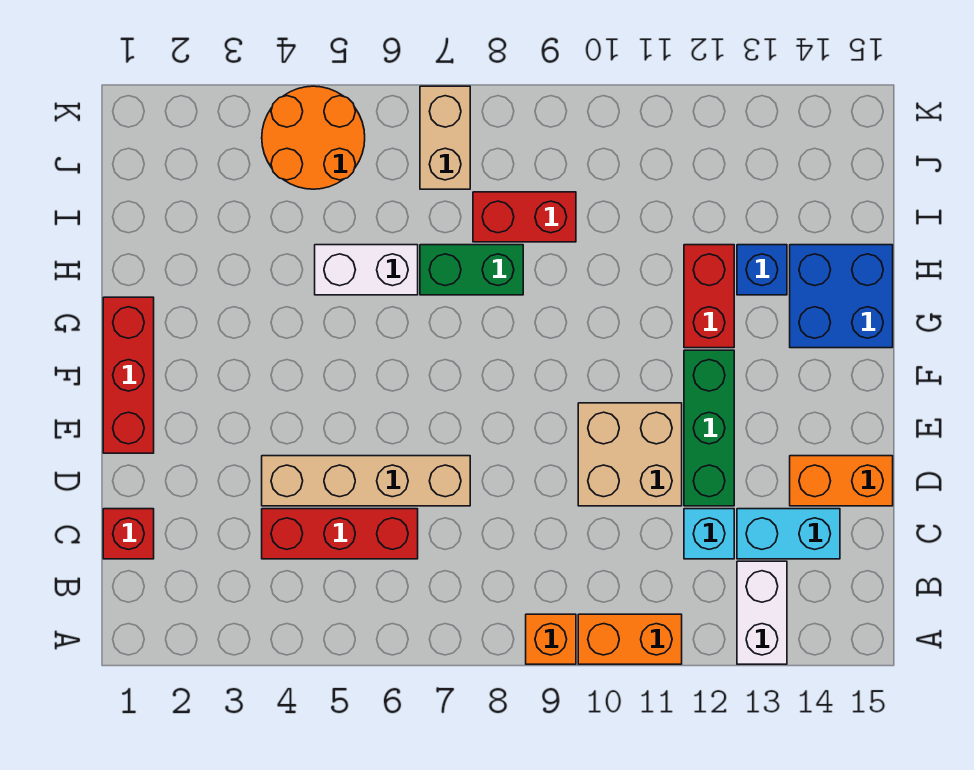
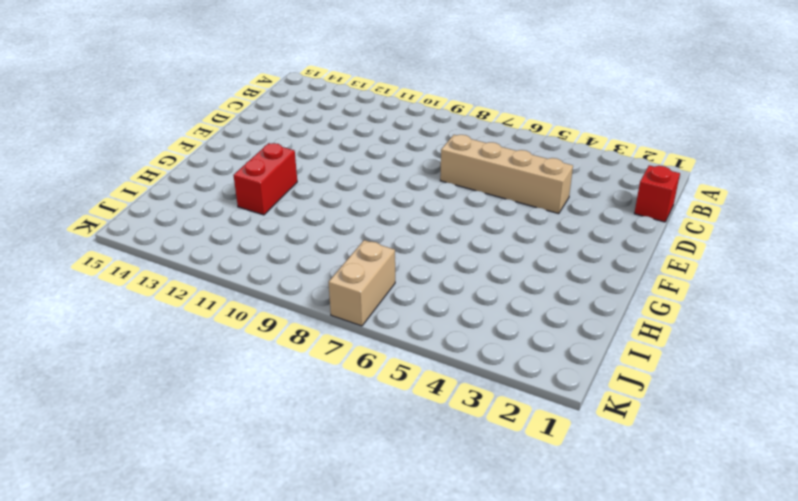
none -> orange brick A9 level 1
none -> orange brick A10:A11 level 1
none -> white brick A13:B13 level 1

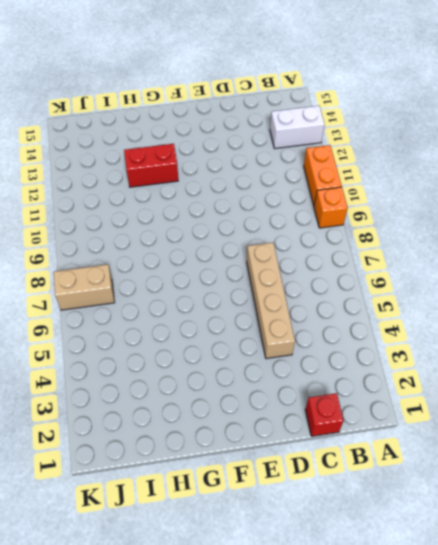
none -> red brick C4:C6 level 1
none -> cyan brick C12 level 1
none -> cyan brick C13:C14 level 1

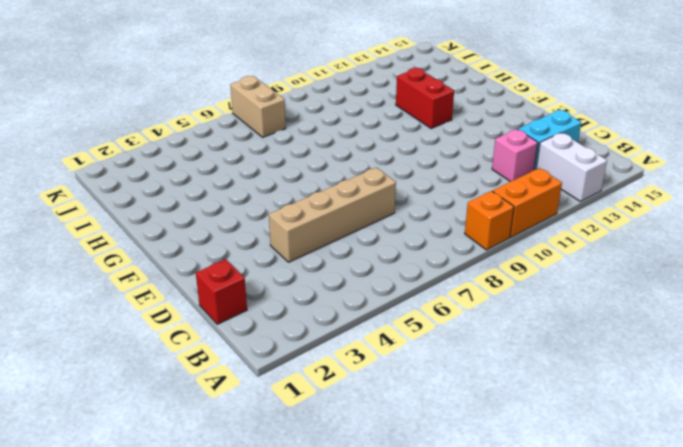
pink brick C12 level 1 -> cyan brick C12 level 1
none -> red brick C4:C6 level 1
none -> tan brick D10:E11 level 1
none -> green brick D12:F12 level 1

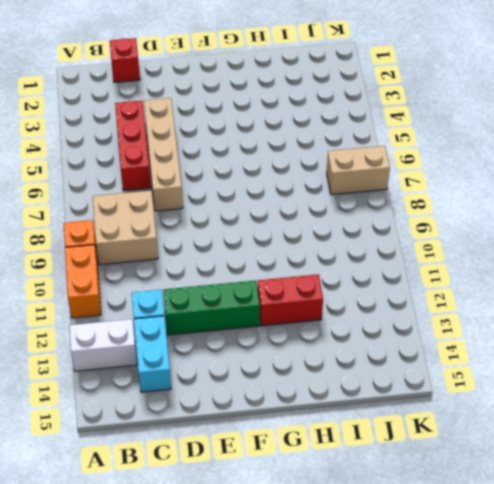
tan brick B8:C9 level 1 -> tan brick D10:E11 level 1
none -> orange brick D14:D15 level 1
none -> red brick E1:G1 level 1
none -> blue brick G14:H15 level 1

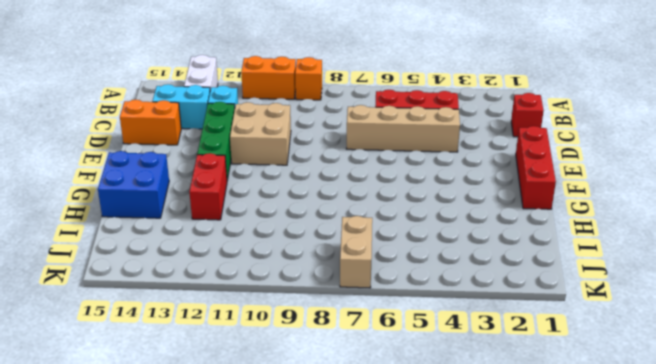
none -> white brick H5:H6 level 1
none -> green brick H7:H8 level 1
none -> blue brick H13 level 1

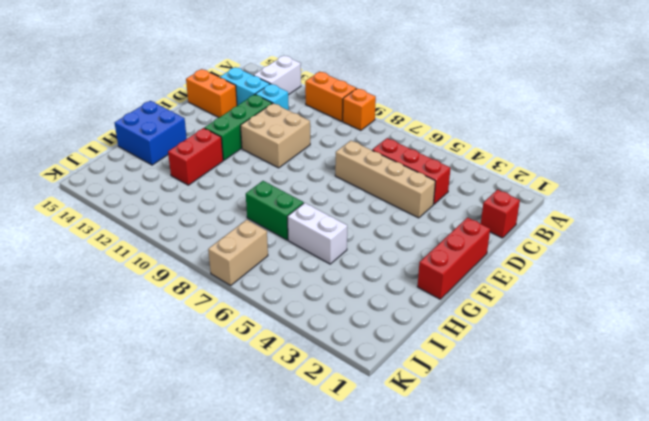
none -> blue brick H13 level 1
none -> red brick I8:I9 level 1
none -> orange round brick J4:K5 level 1

